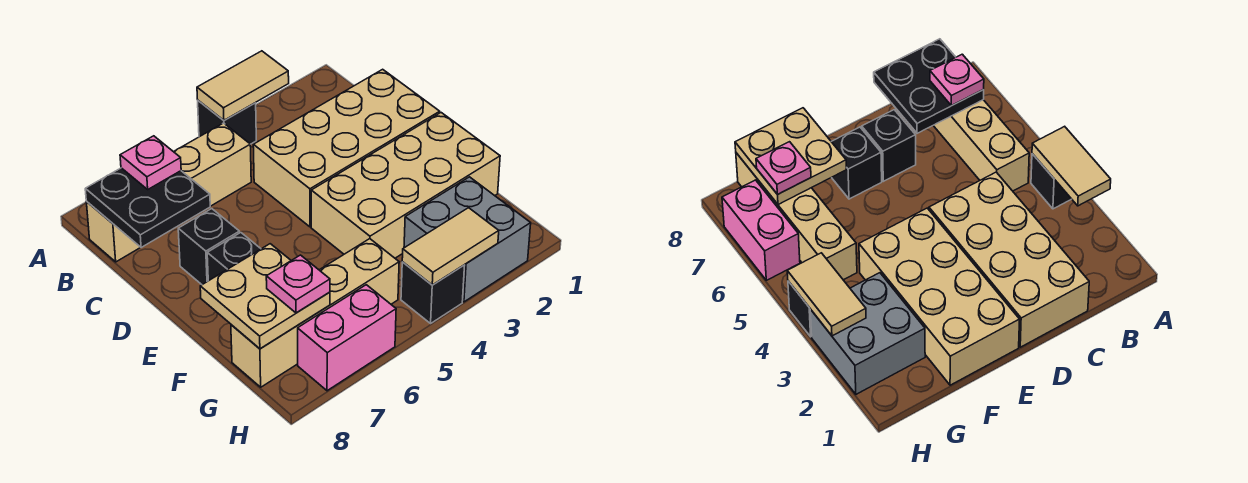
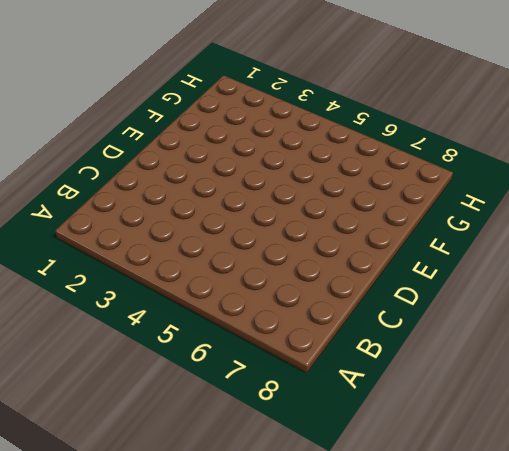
none -> black brick A4 level 1
none -> tan brick B5:B8 level 1
none -> tan brick C1:D4 level 1

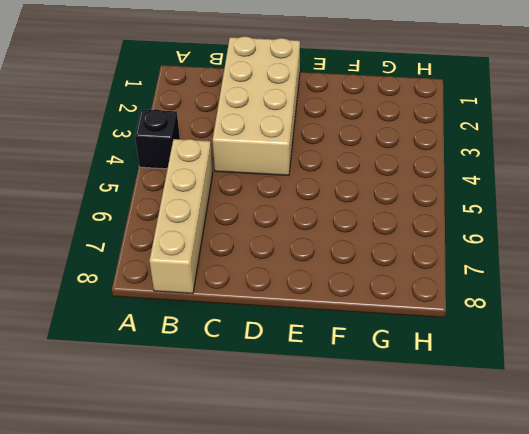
none -> black brick D7 level 1
none -> tan brick E1:F4 level 1
none -> black brick E7 level 1

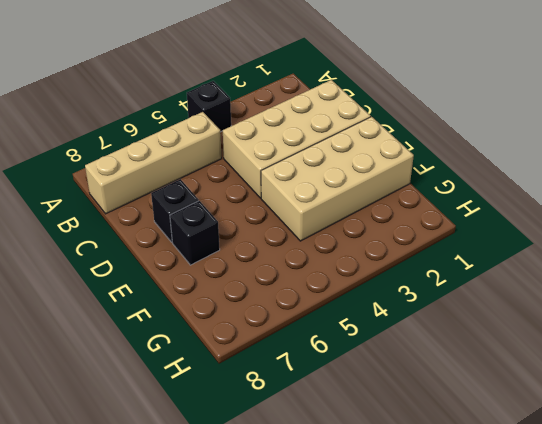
none -> grey brick G2:H3 level 1
none -> tan brick G5:G8 level 1
none -> black brick H4 level 1

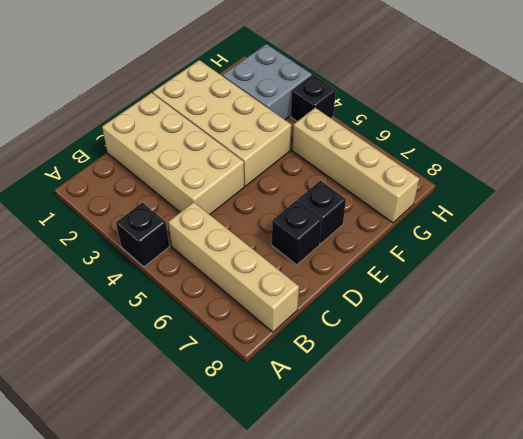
none -> pink brick H6:H7 level 1
none -> tan tile A3:A4 level 2
none -> black plate B7:C8 level 2

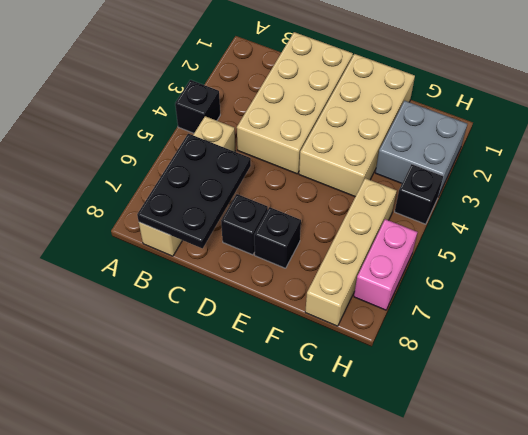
black plate B6:C8 level 2 -> black plate B7:C8 level 2
none -> tan tile A3:A4 level 2
none -> tan plate F7:G8 level 2
none -> tan tile H3:H4 level 2

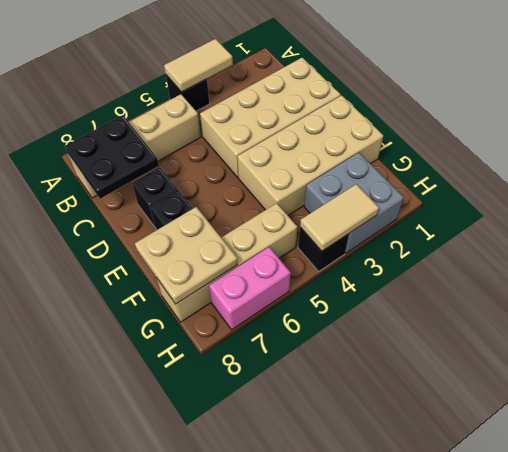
none -> pink plate B7 level 3
none -> pink plate G7 level 3

